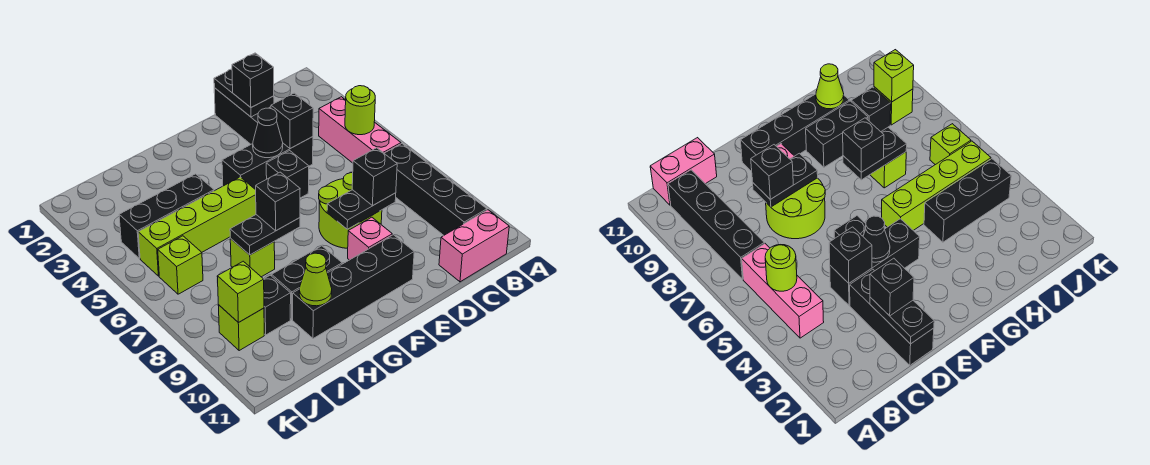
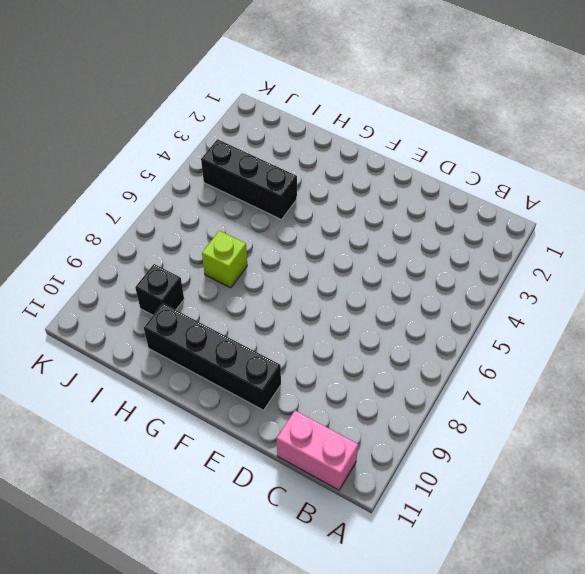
none -> pink brick B4:B6 level 1
none -> black brick B7:B10 level 1
none -> black brick D1:D3 level 1

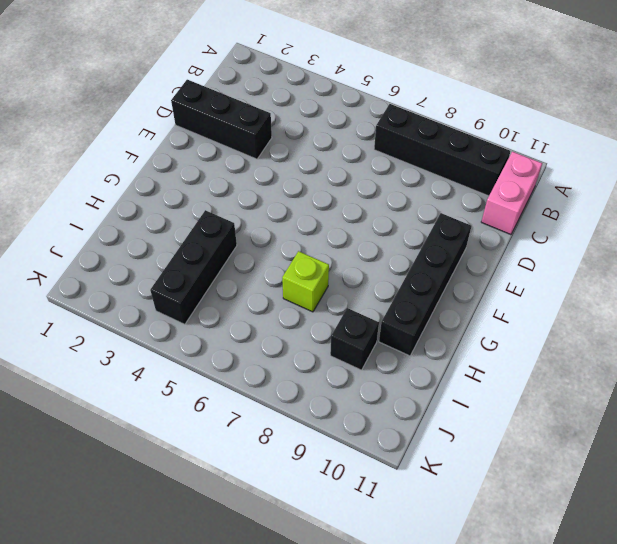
none -> pink brick B4:B6 level 1
none -> black brick D4:F4 level 1
none -> lime round brick D7:E8 level 1

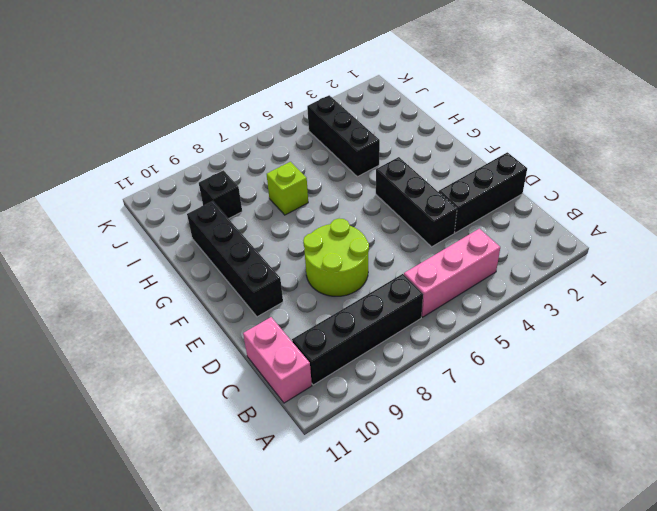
none -> black brick E5 level 1
none -> pink brick E9 level 1
none -> lime brick G5:J5 level 1

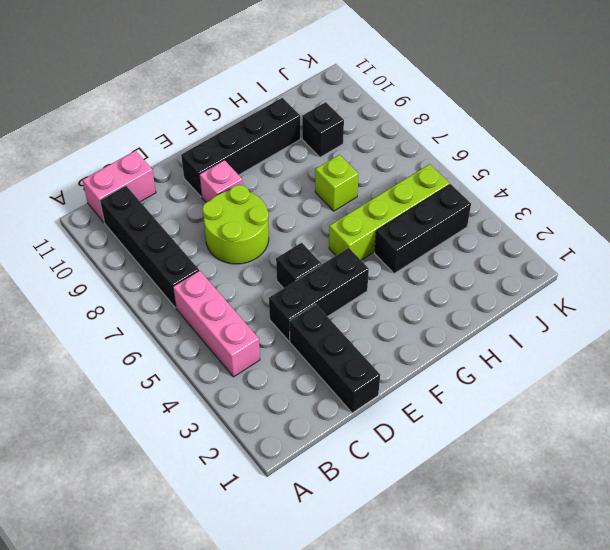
none -> black brick G9:H9 level 1
none -> lime brick J6 level 1
none -> lime brick J9 level 1

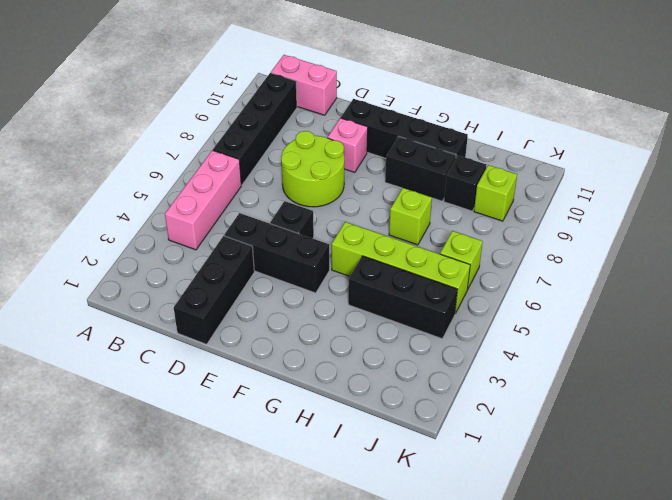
none -> lime round brick B5 level 2
none -> black plate D1:D2 level 2
none -> black brick D4 level 2

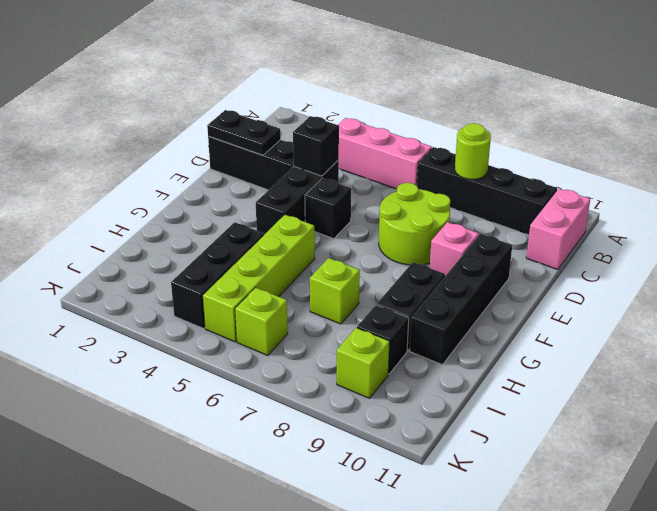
lime round brick B8 level 2 -> lime round brick B5 level 2
none -> black plate D8:E8 level 2
none -> black cone E4 level 2
none -> black plate G7:H7 level 2

